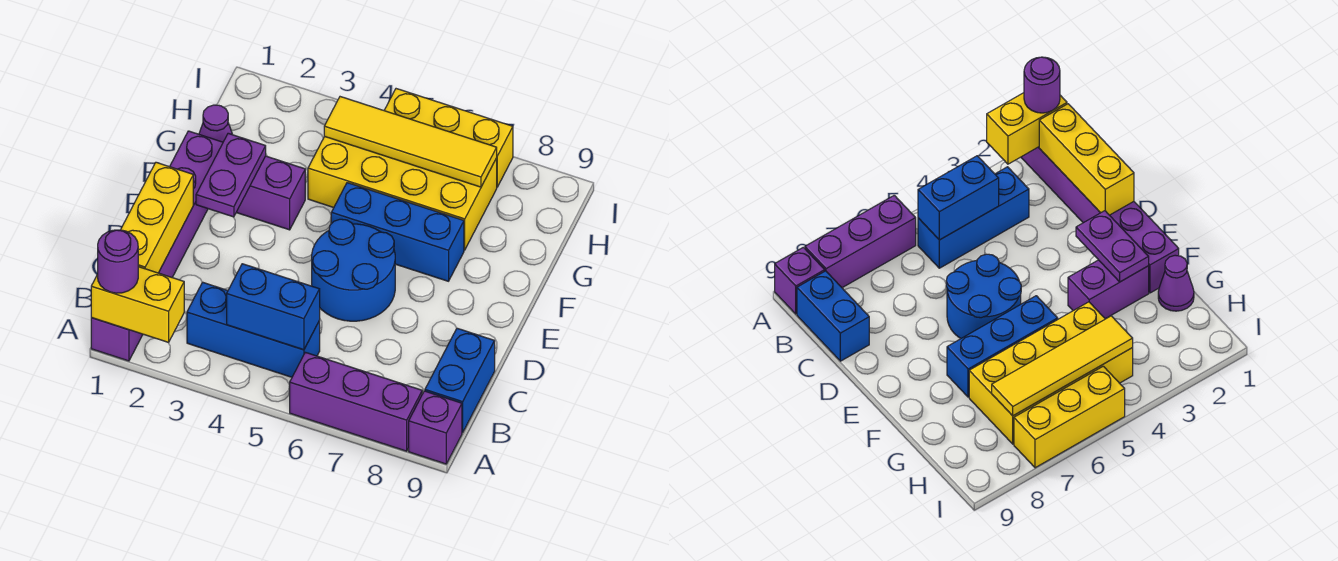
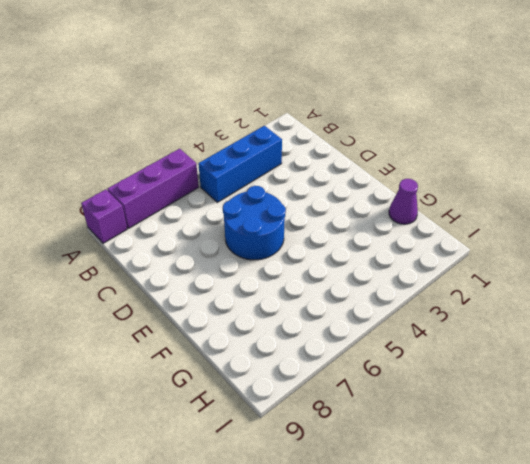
none -> purple brick A1:F1 level 1
none -> blue brick B9:C9 level 1
none -> purple brick F2:F3 level 1

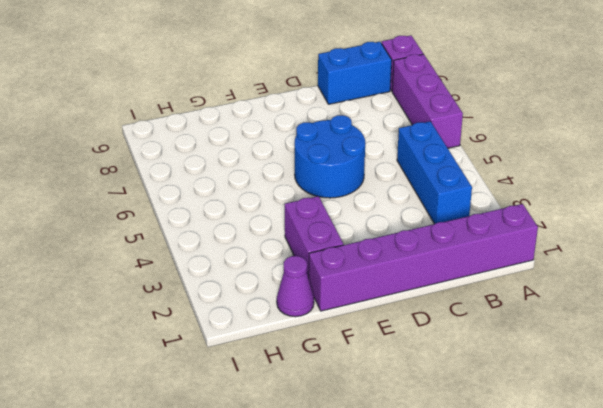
none -> blue brick F5:F7 level 1
none -> yellow brick G4:H7 level 1
none -> yellow brick I5:I7 level 1

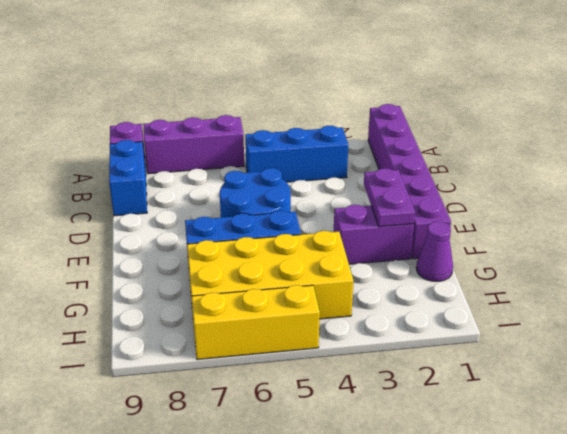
none -> yellow brick A1:A2 level 2
none -> yellow brick B1:D1 level 2
none -> blue brick B4:B5 level 2

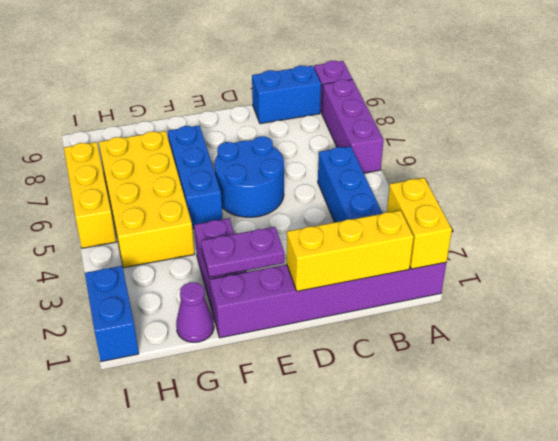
blue brick I1:I2 level 1 -> blue brick B4:B5 level 2
none -> yellow tile H4:H7 level 2
none -> purple round brick A1 level 3

